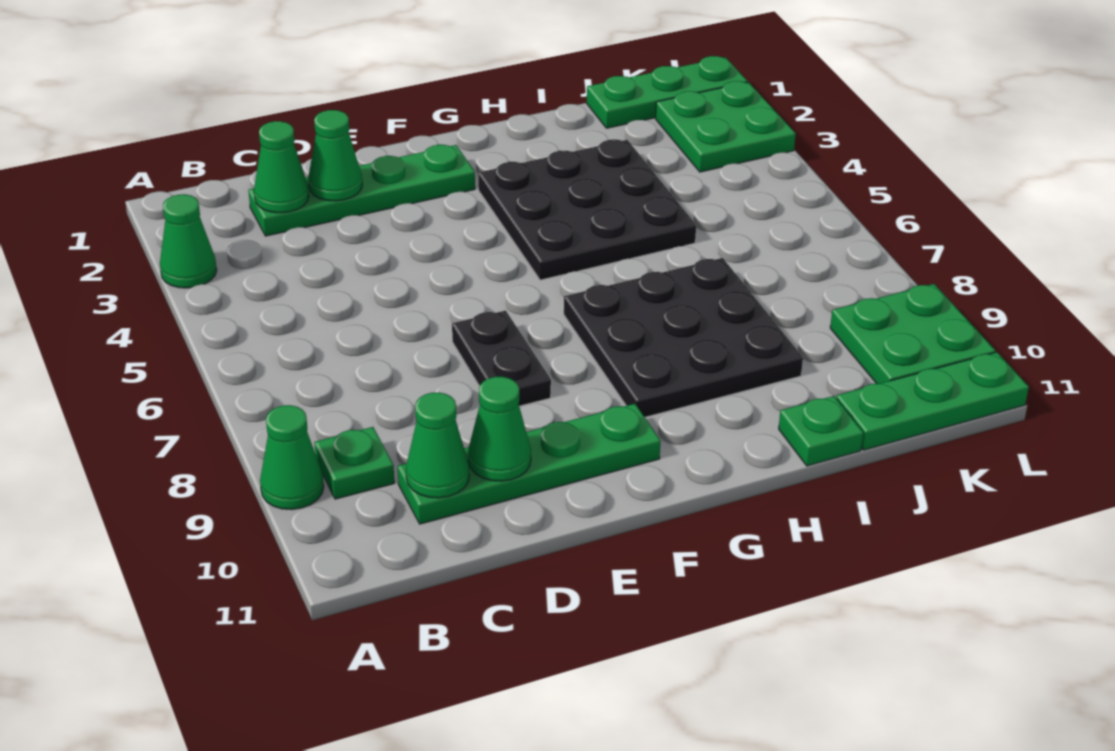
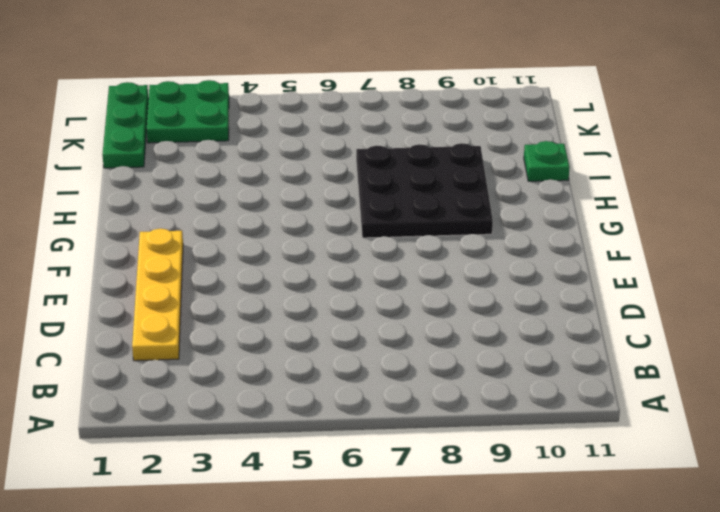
yellow plate C2:F2 level 1 -> green plate C2:F2 level 1
none -> green cone A3 level 1
none -> green cone A9 level 1
none -> green plate B9 level 1

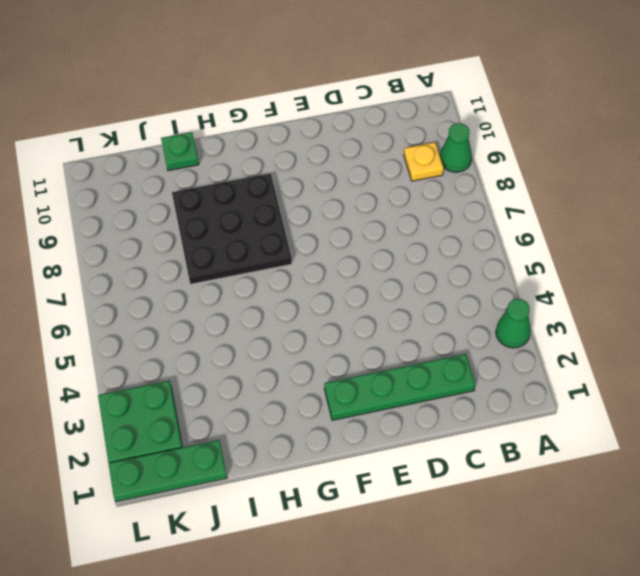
yellow plate B9 level 1 -> green plate B9 level 1
none -> green plate C10:F10 level 1
none -> black plate E7:E8 level 1
none -> black plate G3:I5 level 1

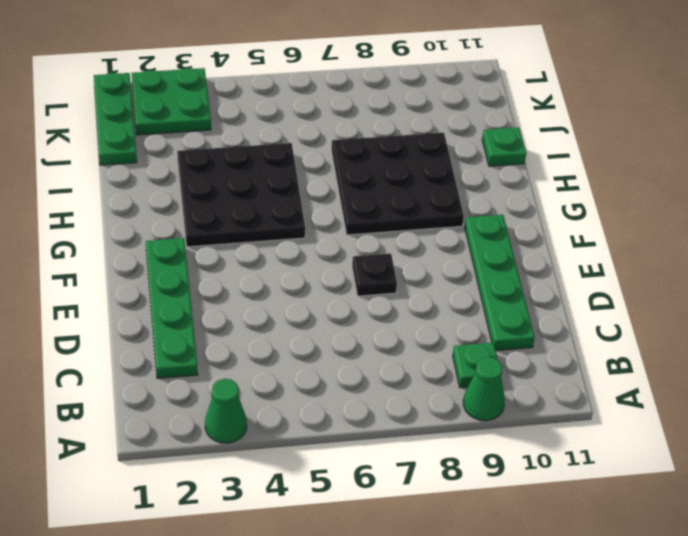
black plate E7 level 1 -> black plate E7:E8 level 1
none -> green plate J11:L11 level 1
none -> green plate K9:L10 level 1
none -> green cone C2 level 2

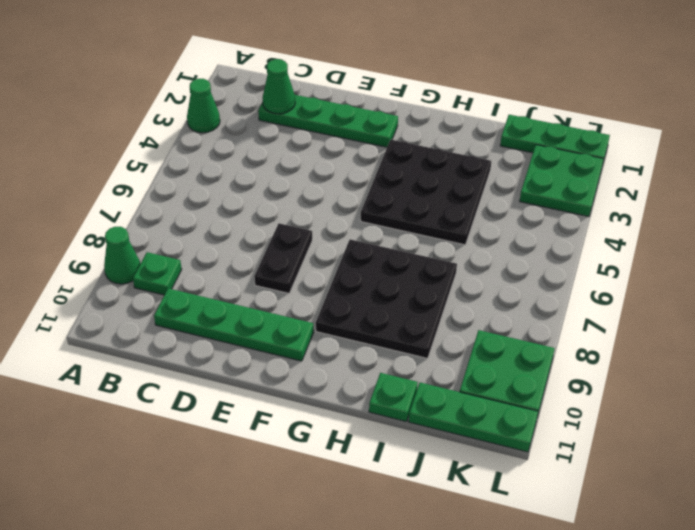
none -> green cone C10 level 2
none -> green cone D2 level 2
none -> green cone D10 level 2

